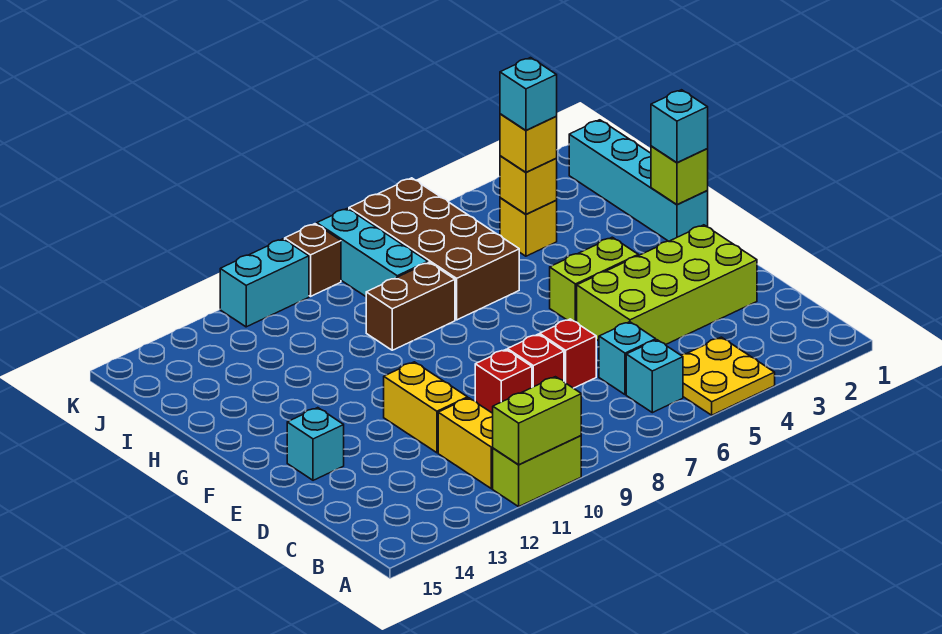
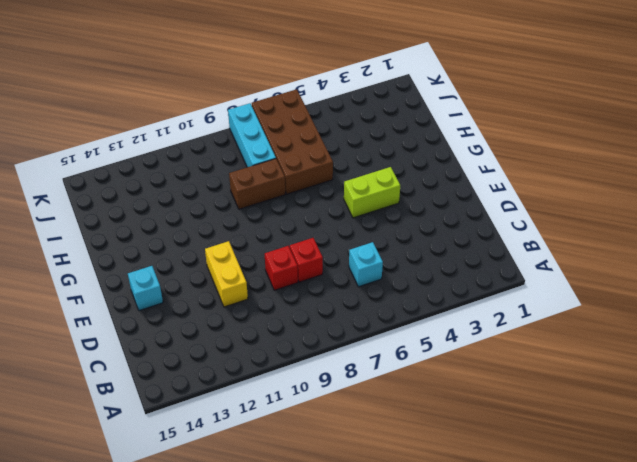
none -> yellow plate A4:B5 level 1
none -> lime brick A10:A11 level 1
none -> cyan brick B6 level 1

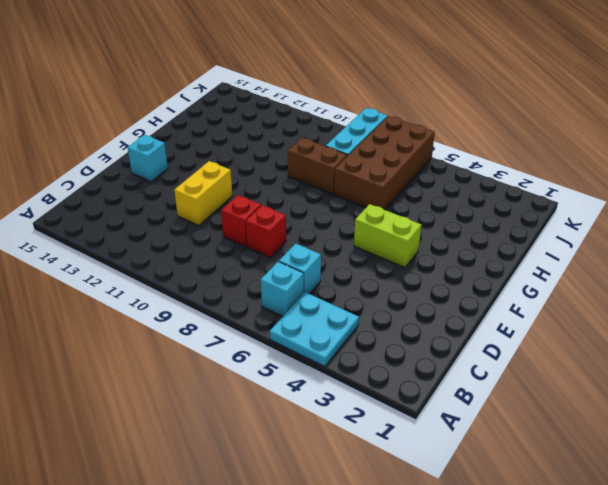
cyan plate A4:B5 level 1 -> yellow plate A4:B5 level 1
none -> lime brick A10:A11 level 1
none -> yellow brick B11:C11 level 1
none -> lime brick D2:E5 level 1

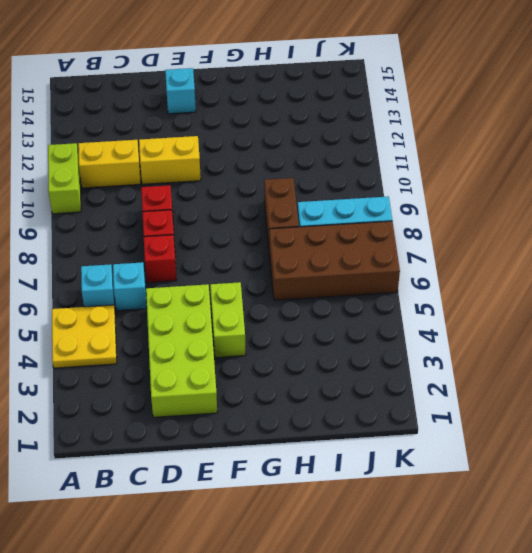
none -> cyan brick G1:J1 level 1
none -> yellow brick I4 level 1
none -> brown brick K9 level 1

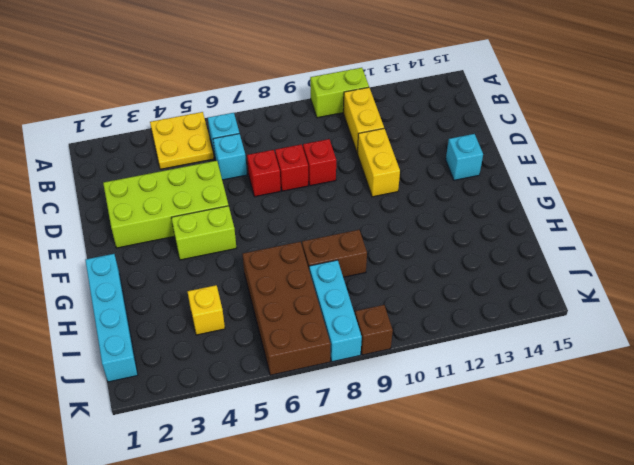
none -> cyan brick K10:K11 level 1
none -> lime brick A10:A11 level 2
none -> lime brick G1 level 2

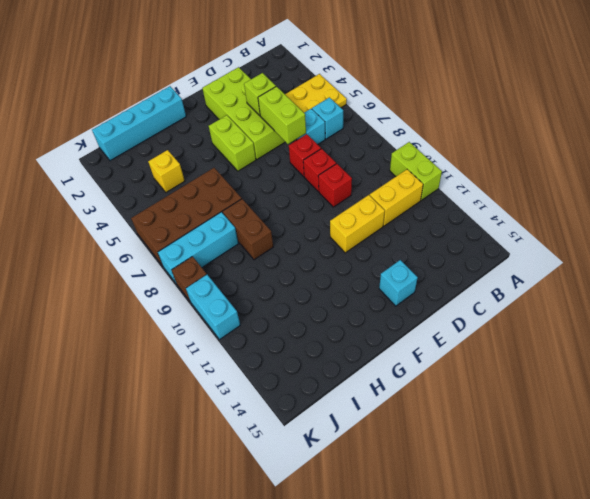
lime brick D4 level 2 -> lime brick G1 level 2
lime brick D5:D6 level 2 -> lime brick A10:A11 level 2
none -> yellow brick I4 level 2
none -> cyan brick G1 level 3
none -> yellow brick I4 level 3

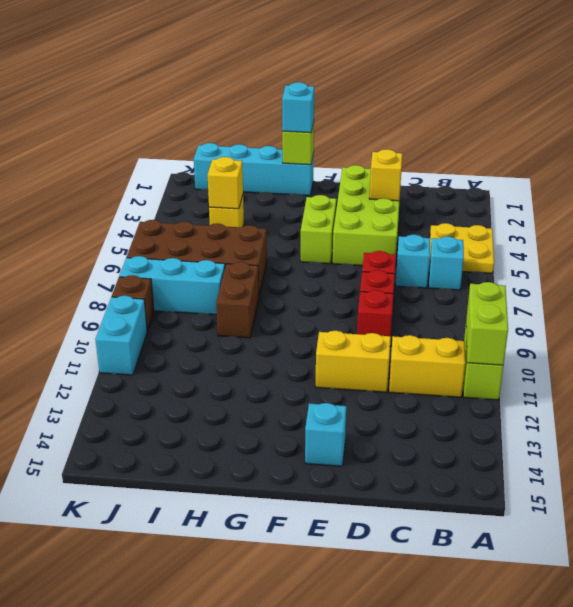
yellow brick D3 level 2 -> yellow brick I4 level 3
none -> cyan brick I4 level 4

